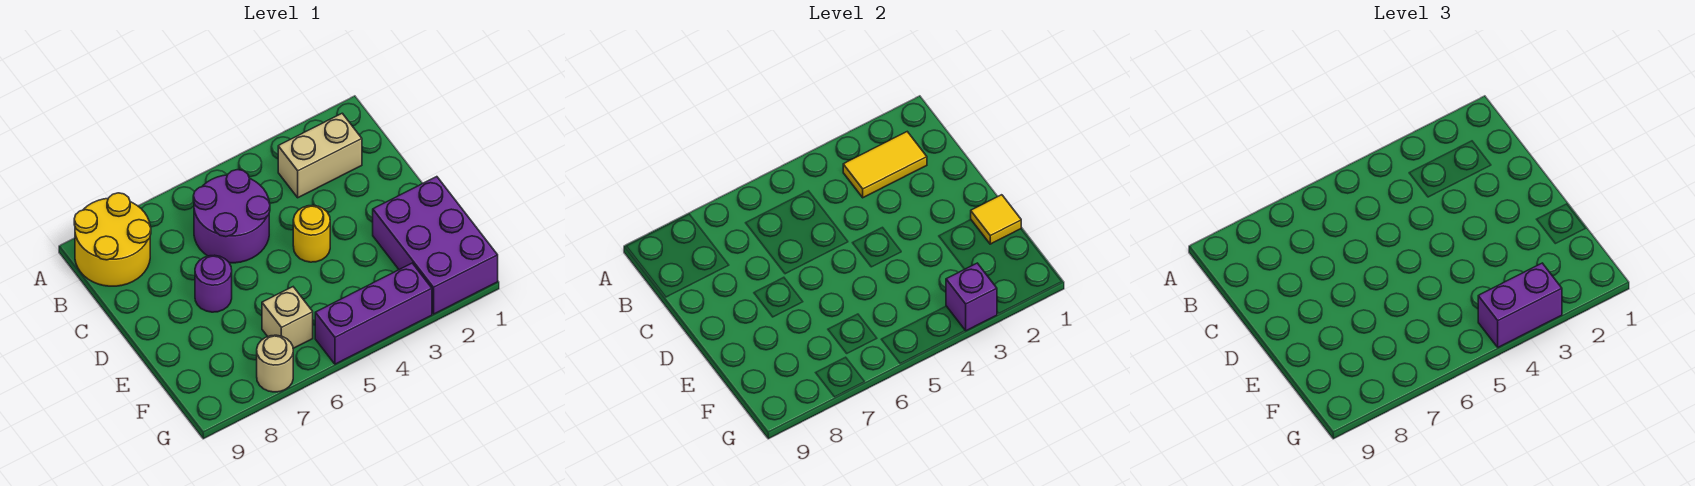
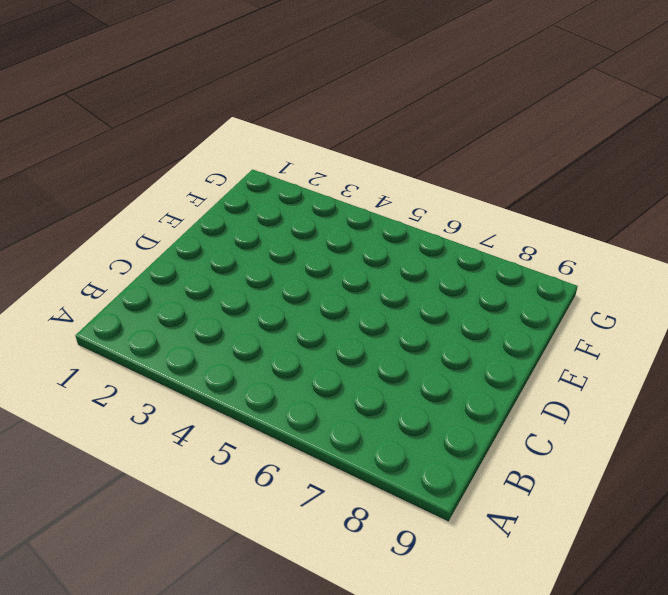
none -> yellow round brick A8:B9 level 1
none -> tan brick B2:B3 level 1
none -> purple round brick B5:C6 level 1

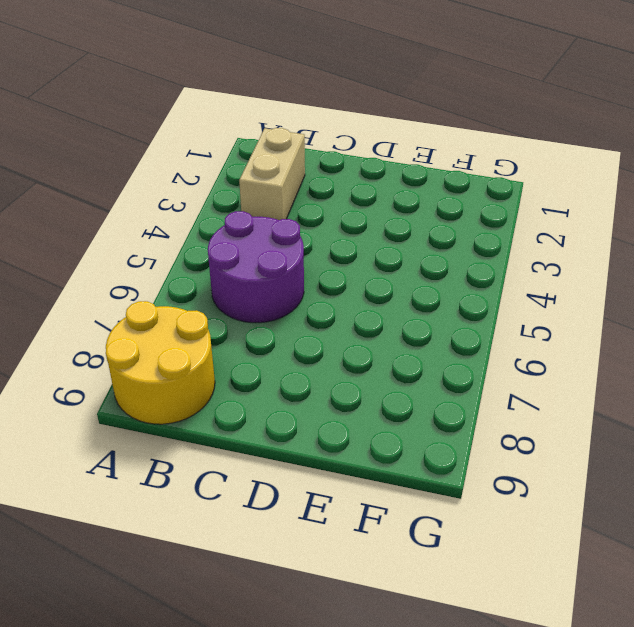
none -> yellow round brick D4 level 1
none -> purple round brick D7 level 1
none -> purple brick E1:G2 level 1

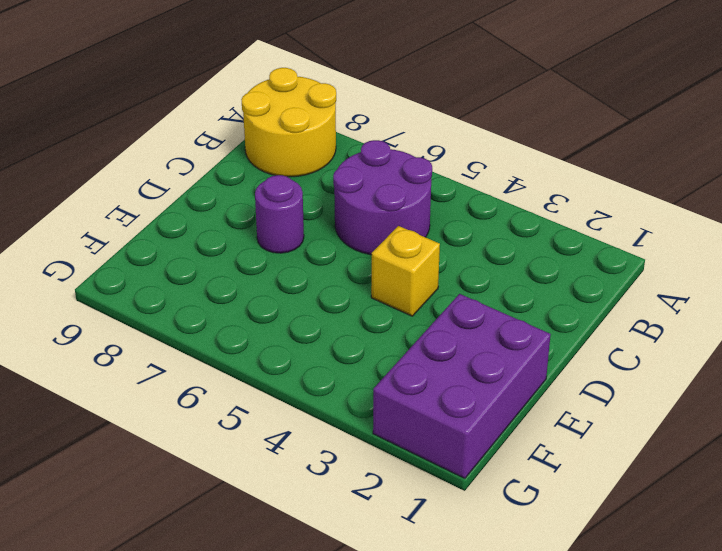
yellow brick D4 level 1 -> yellow round brick D4 level 1
none -> tan brick B2:B3 level 1
none -> tan brick F6 level 1
none -> purple brick G3:G5 level 1

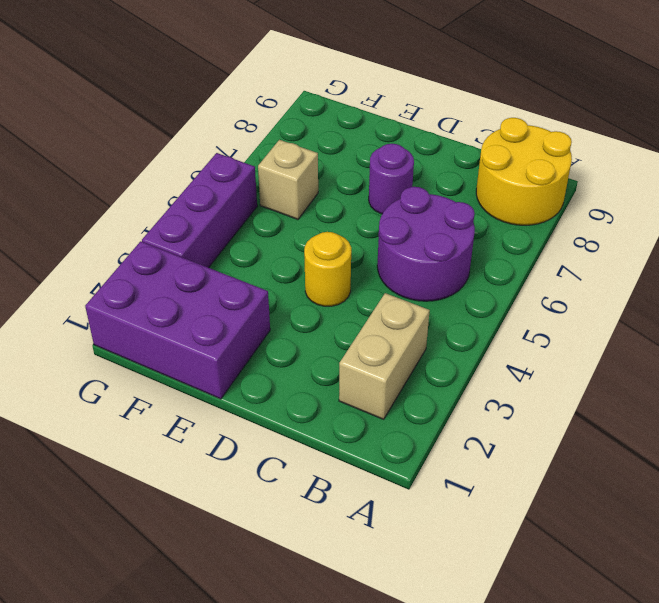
none -> tan round brick G7 level 1
none -> yellow tile B2:B3 level 2
none -> yellow tile E1 level 2

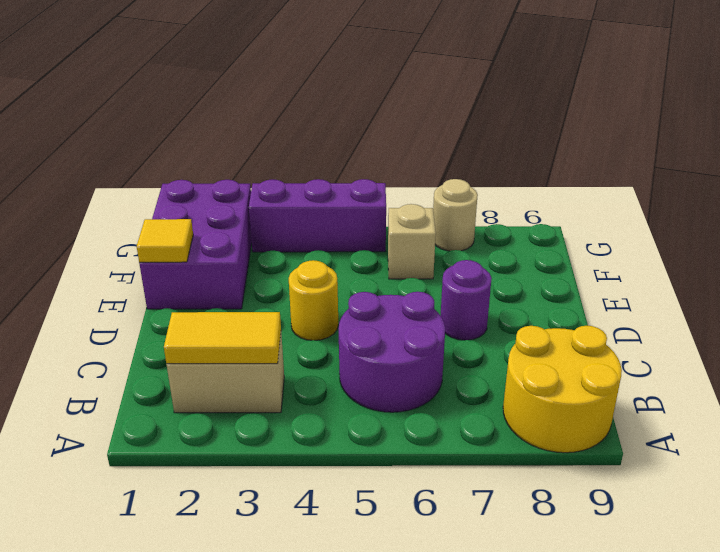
none -> purple brick G3 level 2
none -> purple brick G3:G4 level 3

